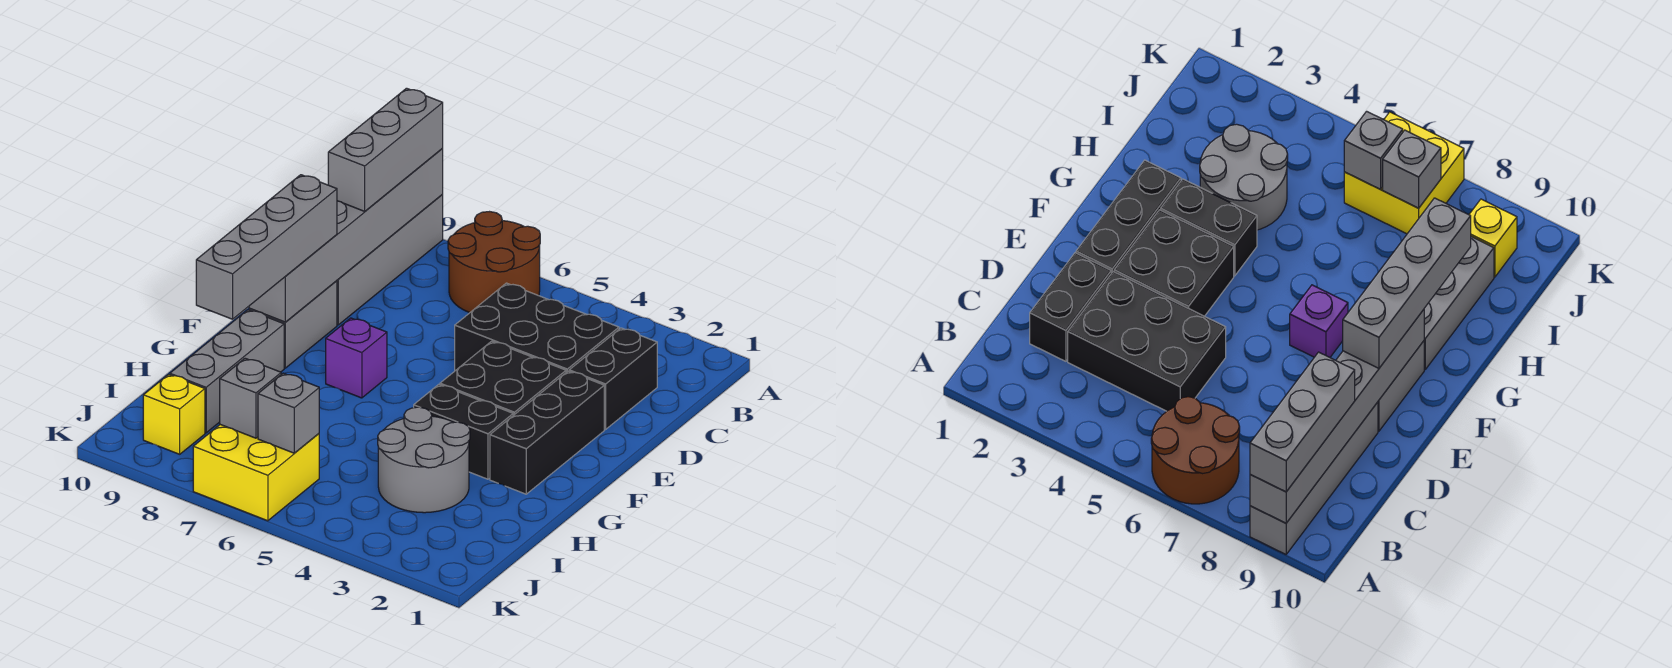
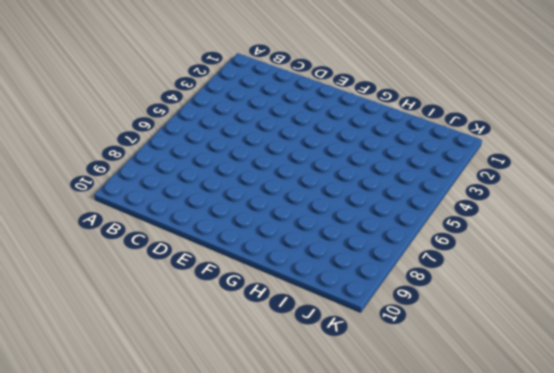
none -> brown round brick A6:B7 level 1
none -> grey brick A9:D9 level 1
none -> black brick C2:D2 level 1

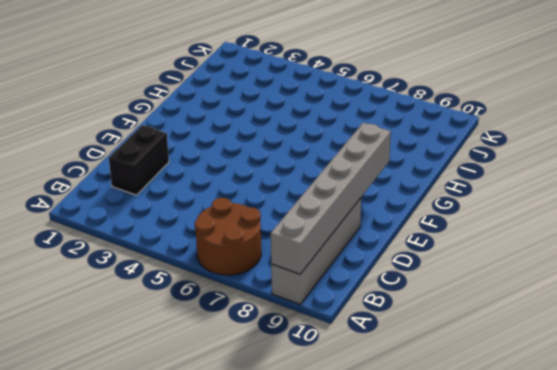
none -> black brick C3:D5 level 1
none -> black brick E2:G2 level 1
none -> black brick E3:F4 level 1

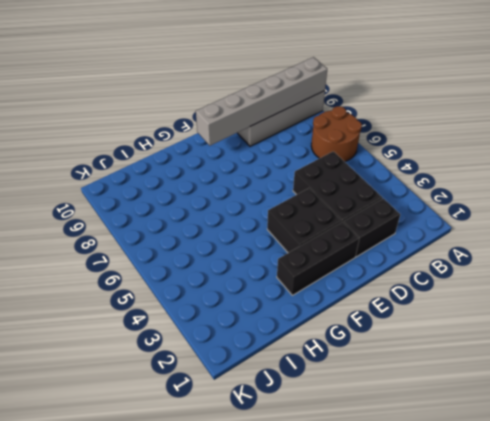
none -> grey brick E9:F9 level 1
none -> purple brick F7 level 1
none -> black brick G3:G4 level 1

